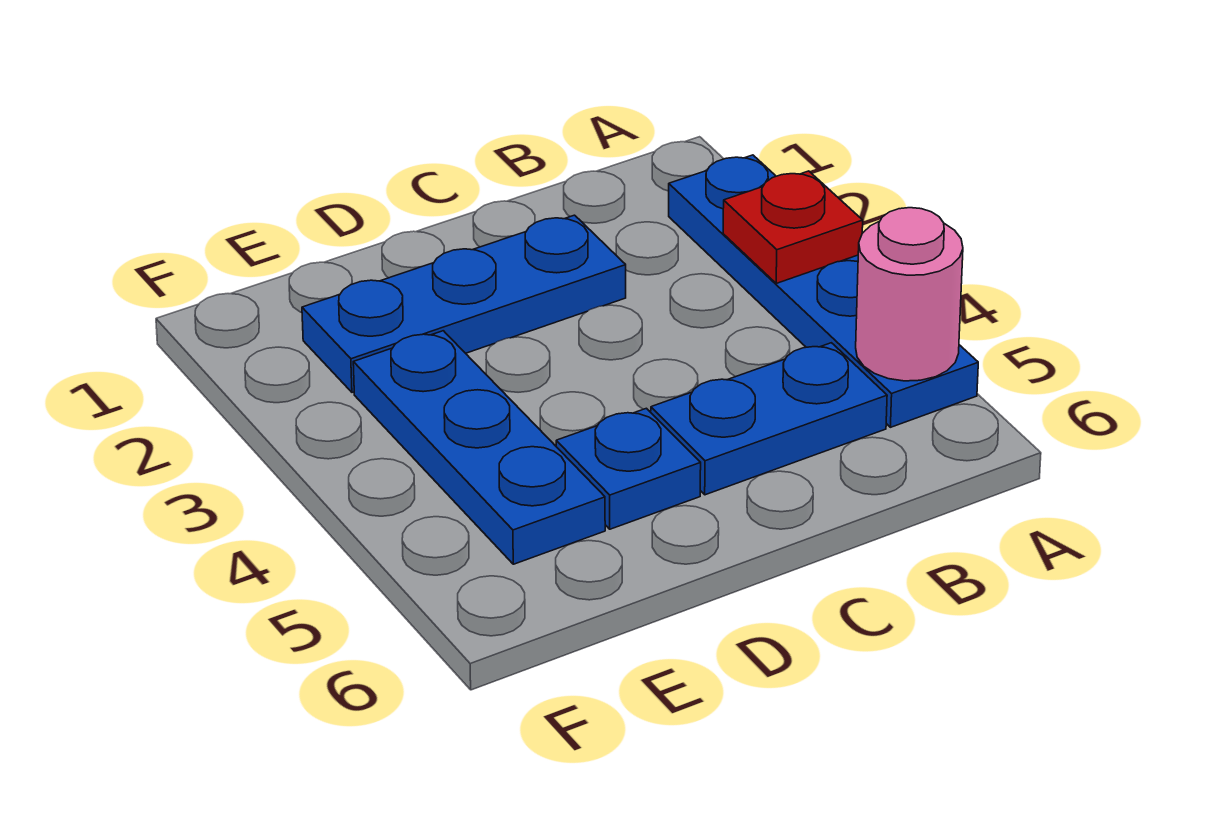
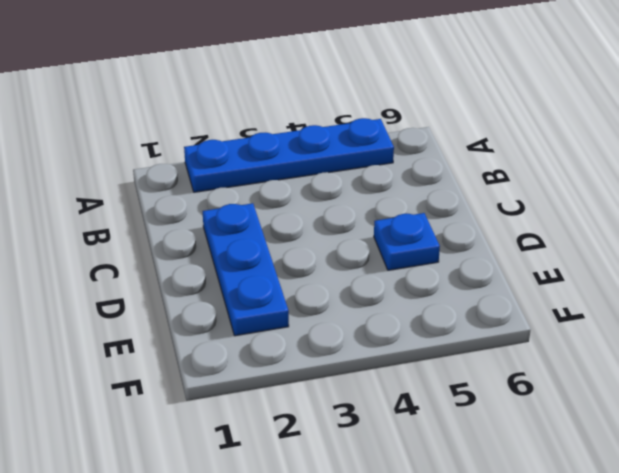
none -> blue plate B5:C5 level 1
none -> blue plate E3:E5 level 1

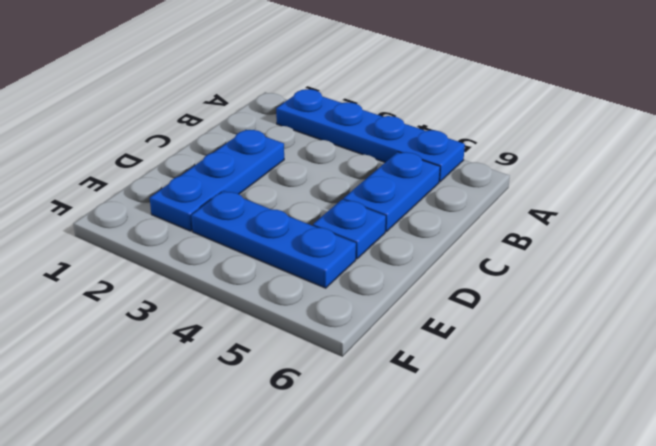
none -> red plate A3 level 2
none -> pink round brick A5 level 2

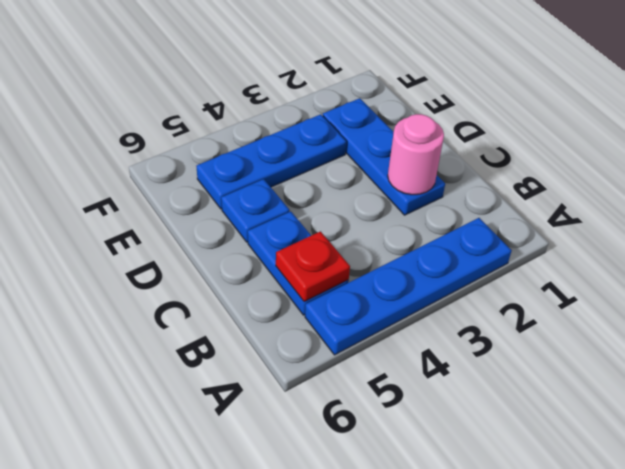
red plate B5 level 2 -> red plate A3 level 2
pink round brick C2 level 2 -> pink round brick A5 level 2

